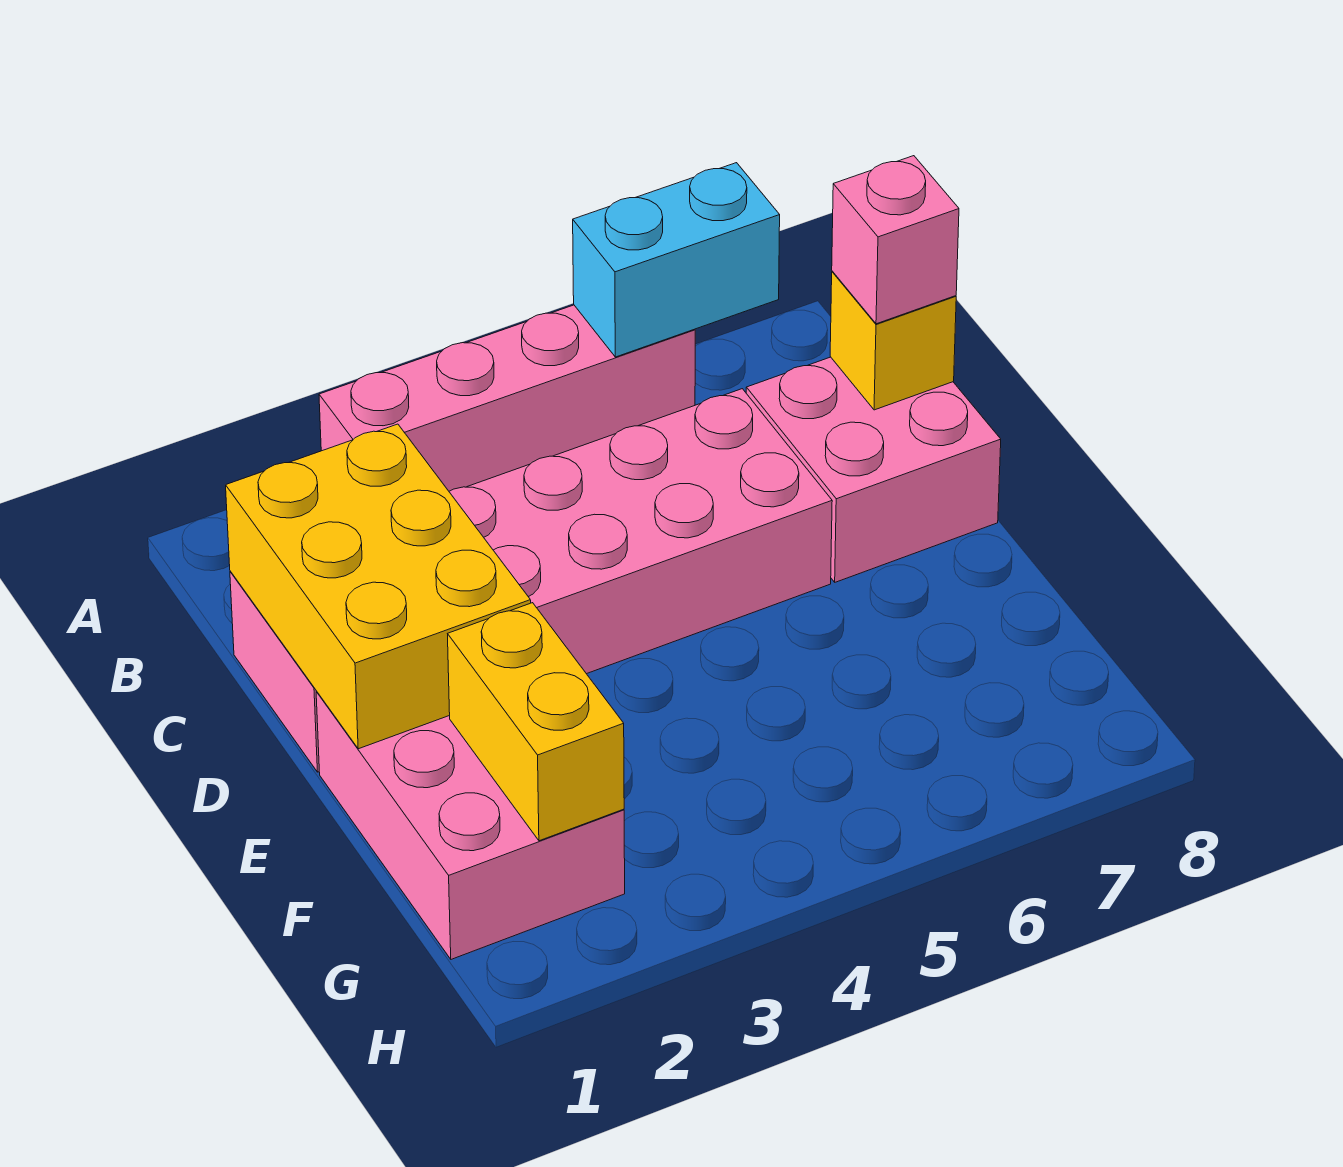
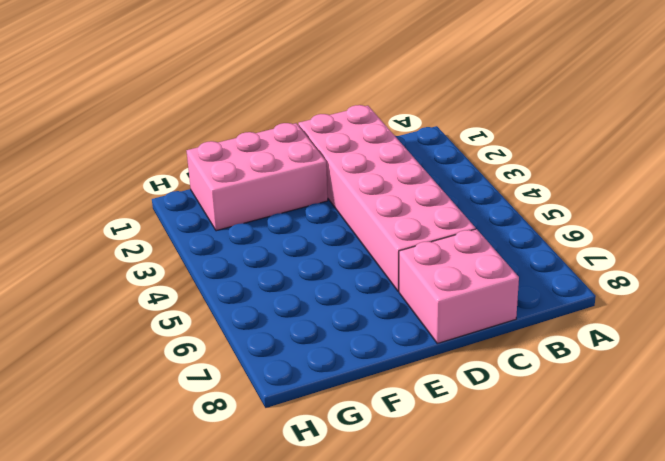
none -> pink brick A3:A6 level 1
none -> cyan brick A6:A7 level 2

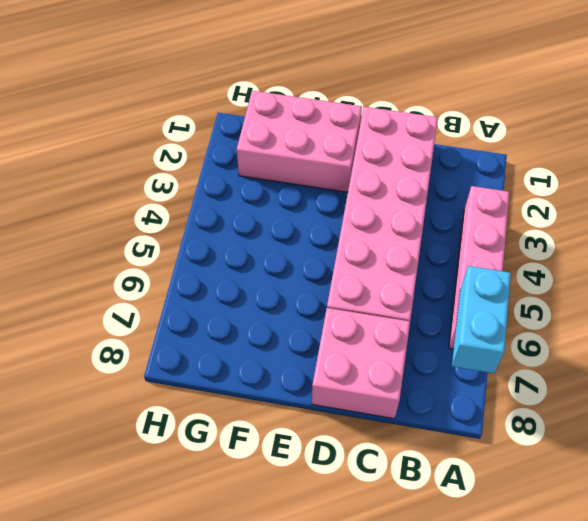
none -> yellow brick C1:E2 level 2
none -> yellow brick C8 level 2

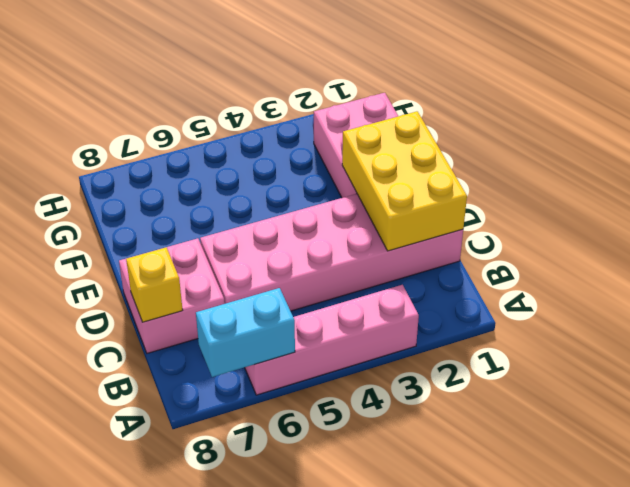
none -> yellow brick F2:G2 level 2
none -> pink brick C8 level 3

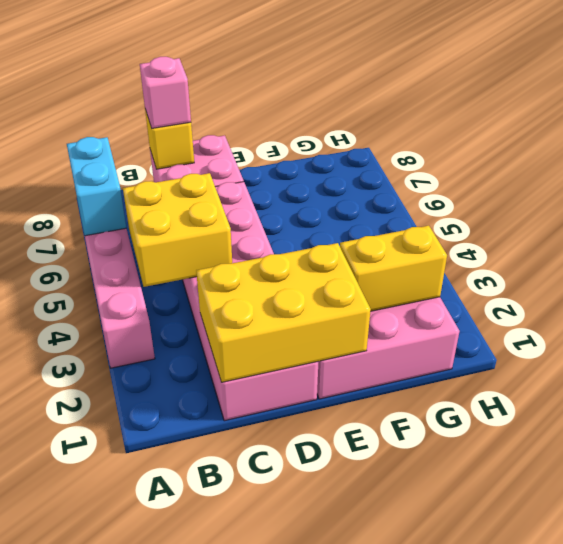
yellow brick B4:C5 level 2 -> none

